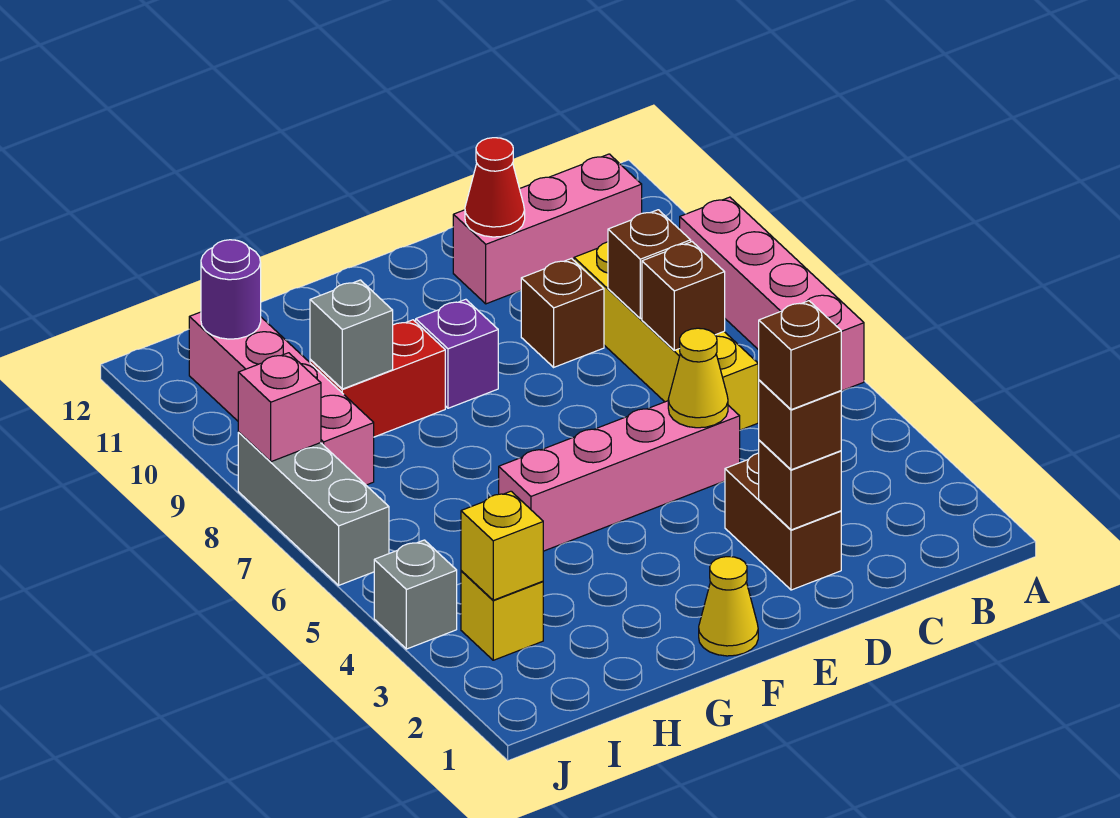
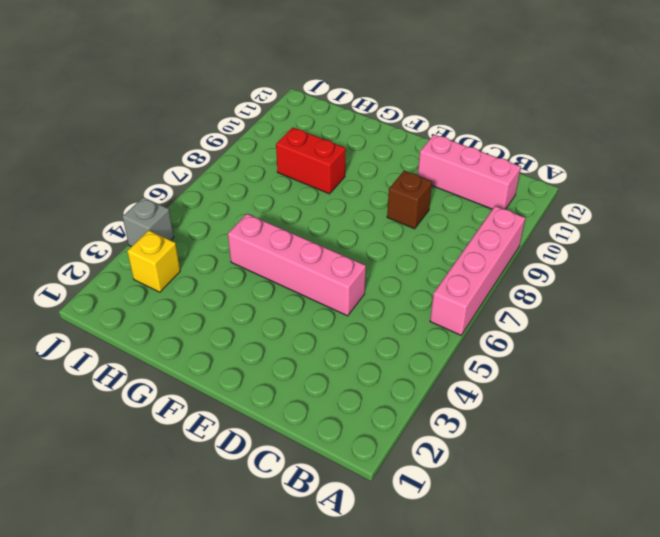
none -> yellow brick C6:C9 level 1
none -> brown brick D2:D3 level 1
none -> yellow cone F1 level 1

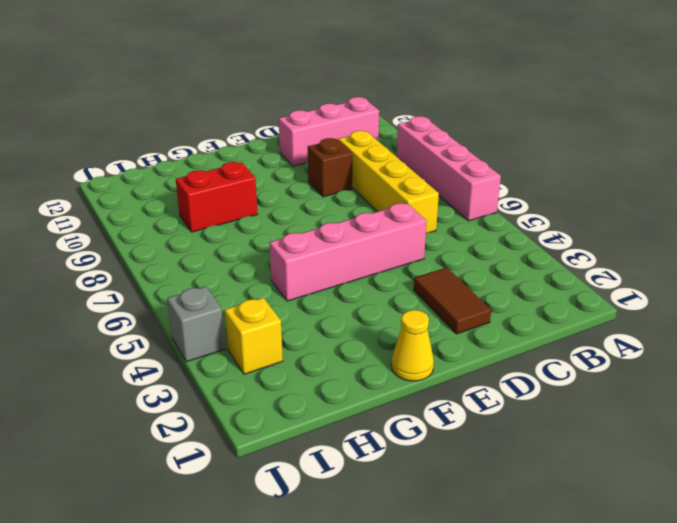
brown tile D2:D3 level 1 -> brown brick D2:D3 level 1
none -> purple brick F9 level 1
none -> pink brick I8:I11 level 1
none -> grey brick J6:J8 level 1

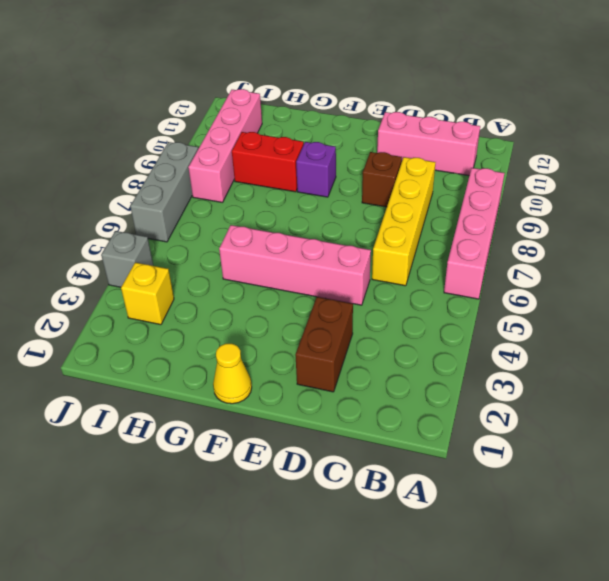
none -> brown brick C7 level 2
none -> brown brick C8 level 2
none -> brown brick D2 level 2

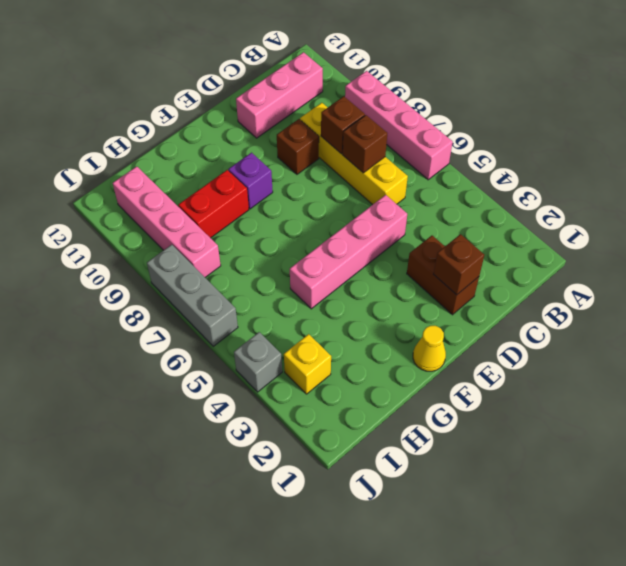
none -> yellow cone D5 level 2
none -> red cone D11 level 2
none -> grey brick H9 level 2

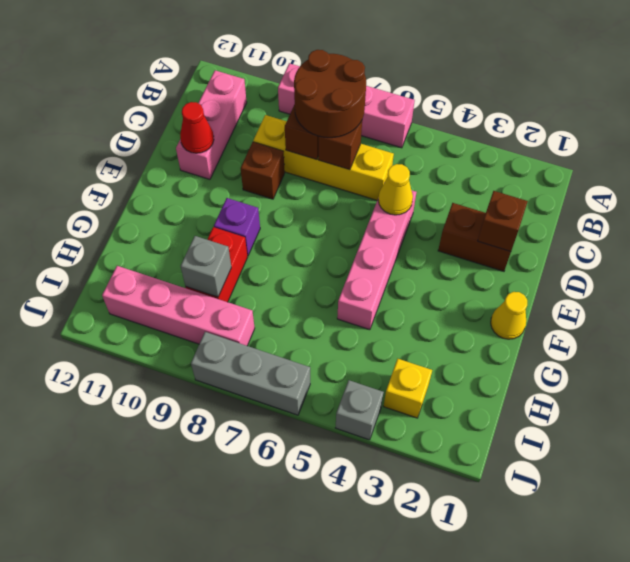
brown round brick B7:C8 level 3 -> none
none -> yellow brick I3 level 2
none -> purple round brick I11 level 2
none -> pink brick J8 level 2

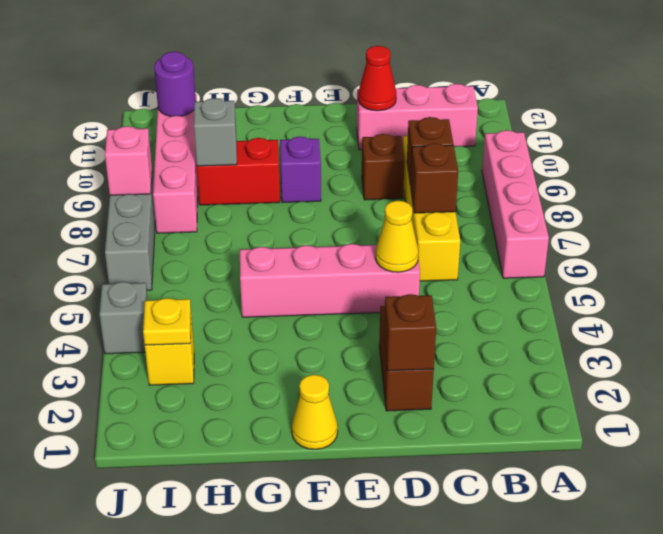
yellow plate I3 level 2 -> yellow brick I3 level 2
none -> brown brick D2 level 3
none -> brown brick D2 level 4

